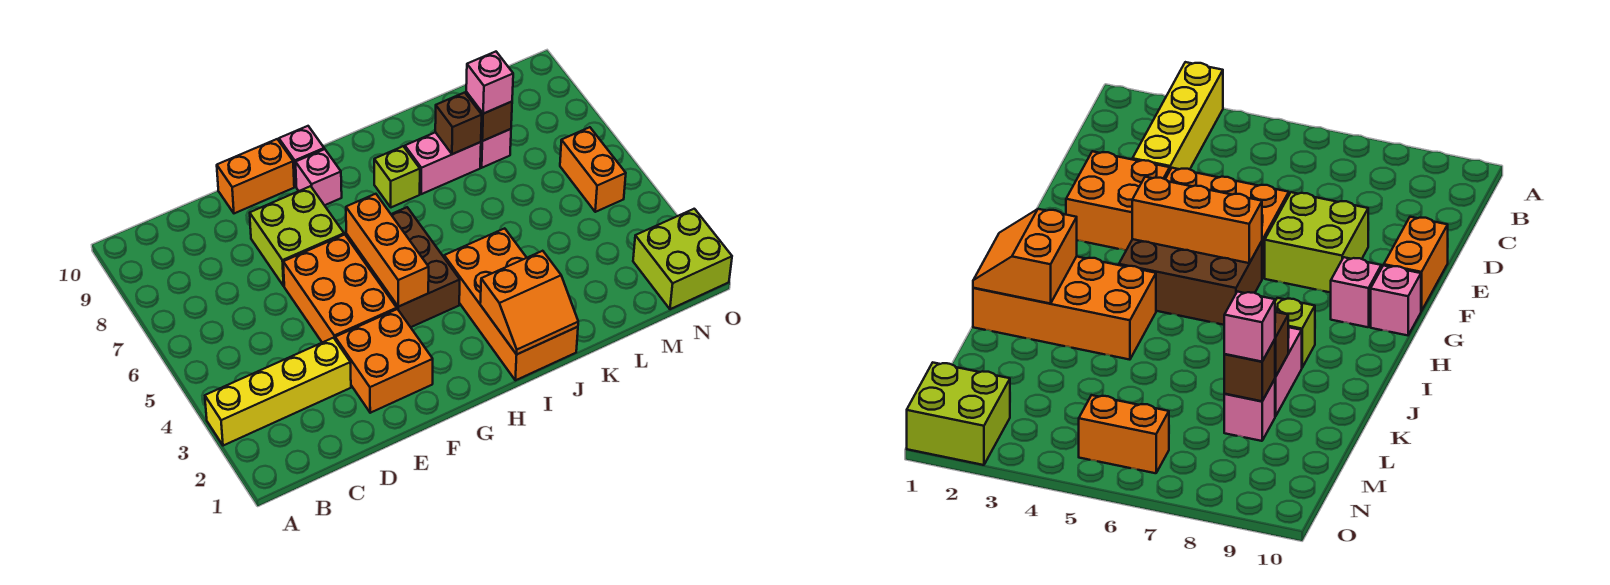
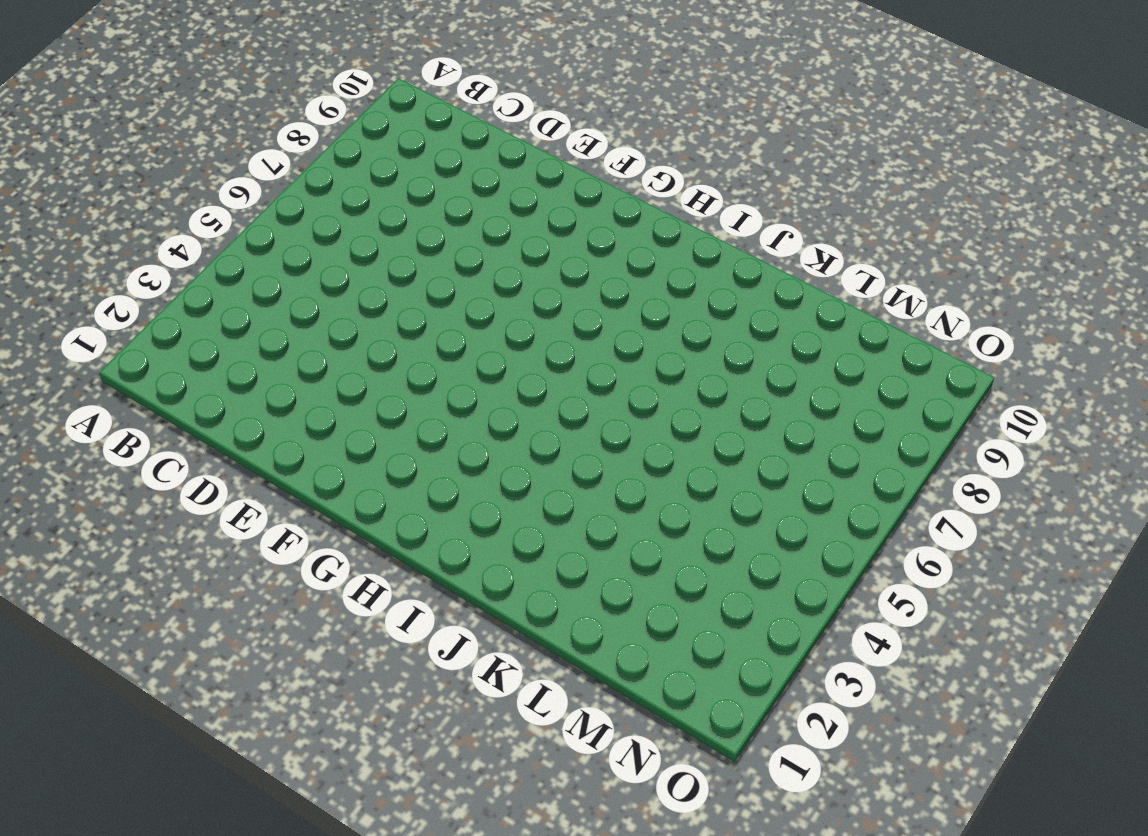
none -> yellow brick A3:D3 level 1
none -> orange brick E2:F3 level 1
none -> orange brick E4:F6 level 1

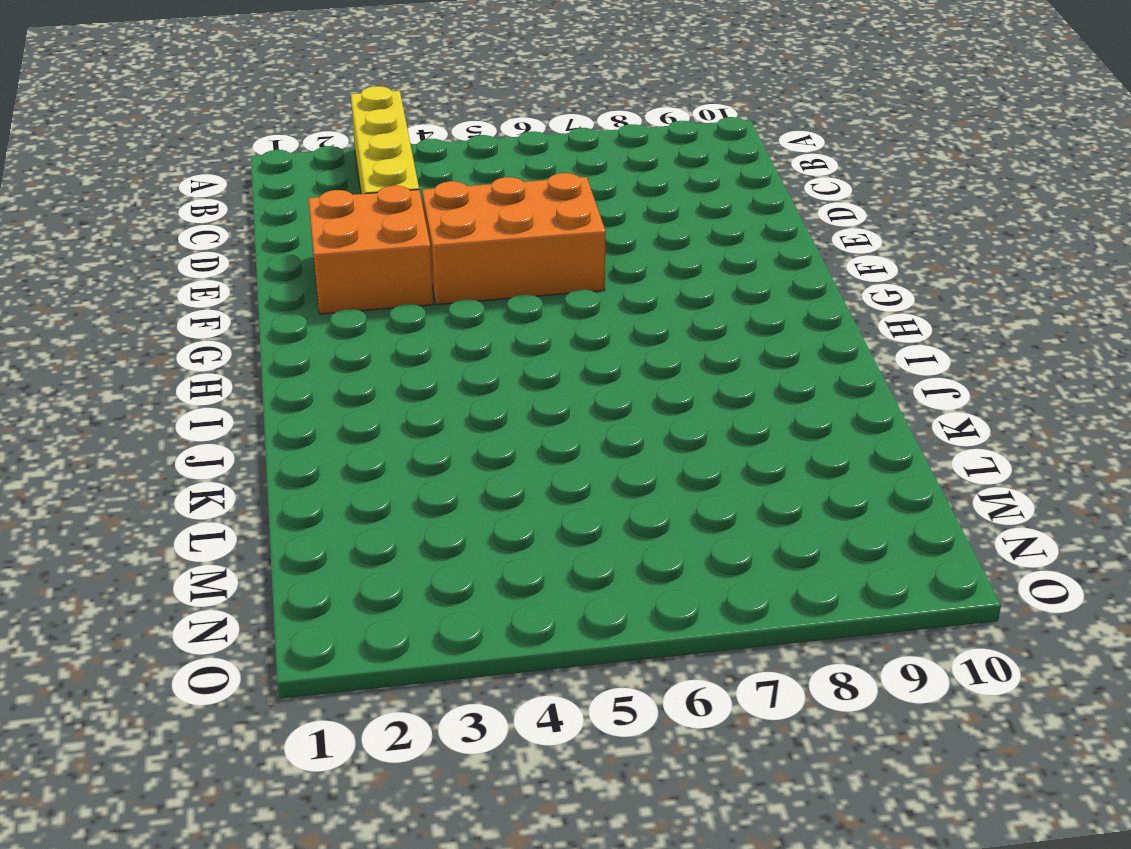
none -> lime brick E7:F8 level 1
none -> orange brick E10:F10 level 1
none -> brown brick G4:H6 level 1

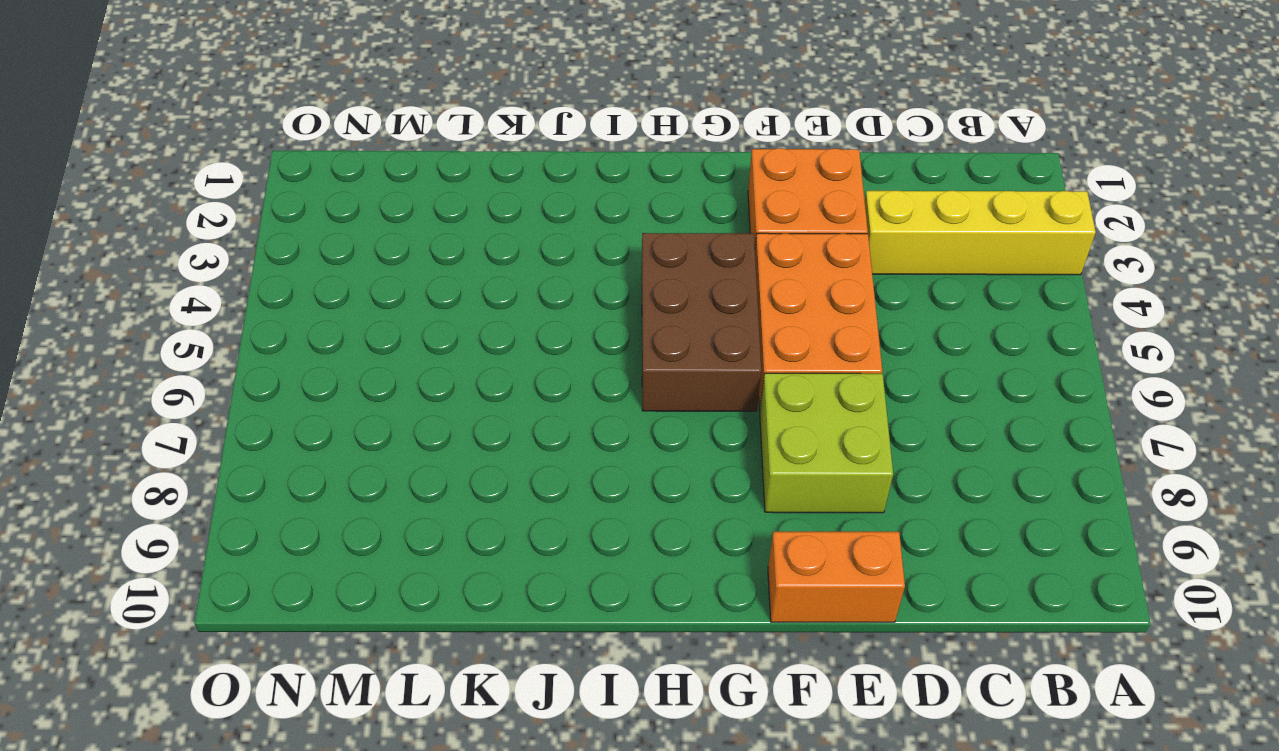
none -> pink brick G9 level 1
none -> pink brick G10 level 1
none -> orange brick I1:J4 level 1

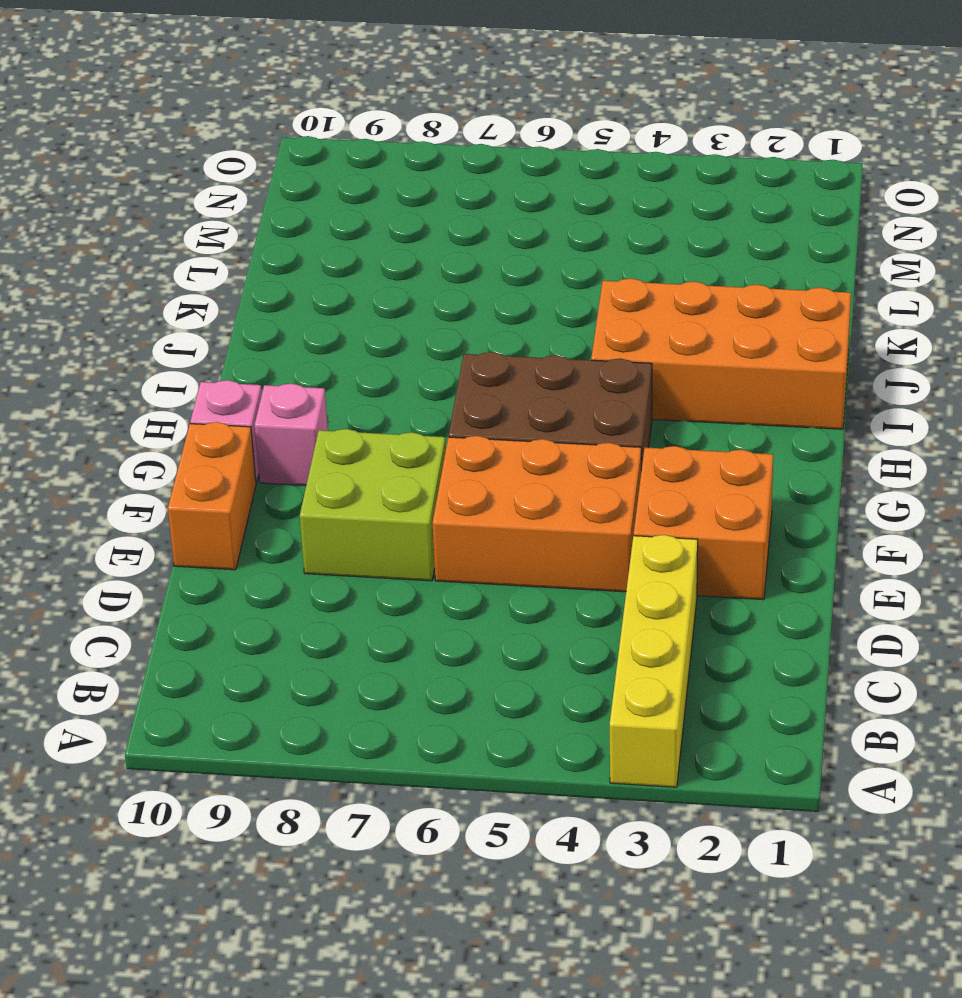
none -> lime brick I8 level 1
none -> pink brick J8:K8 level 1
none -> pink brick L8 level 1

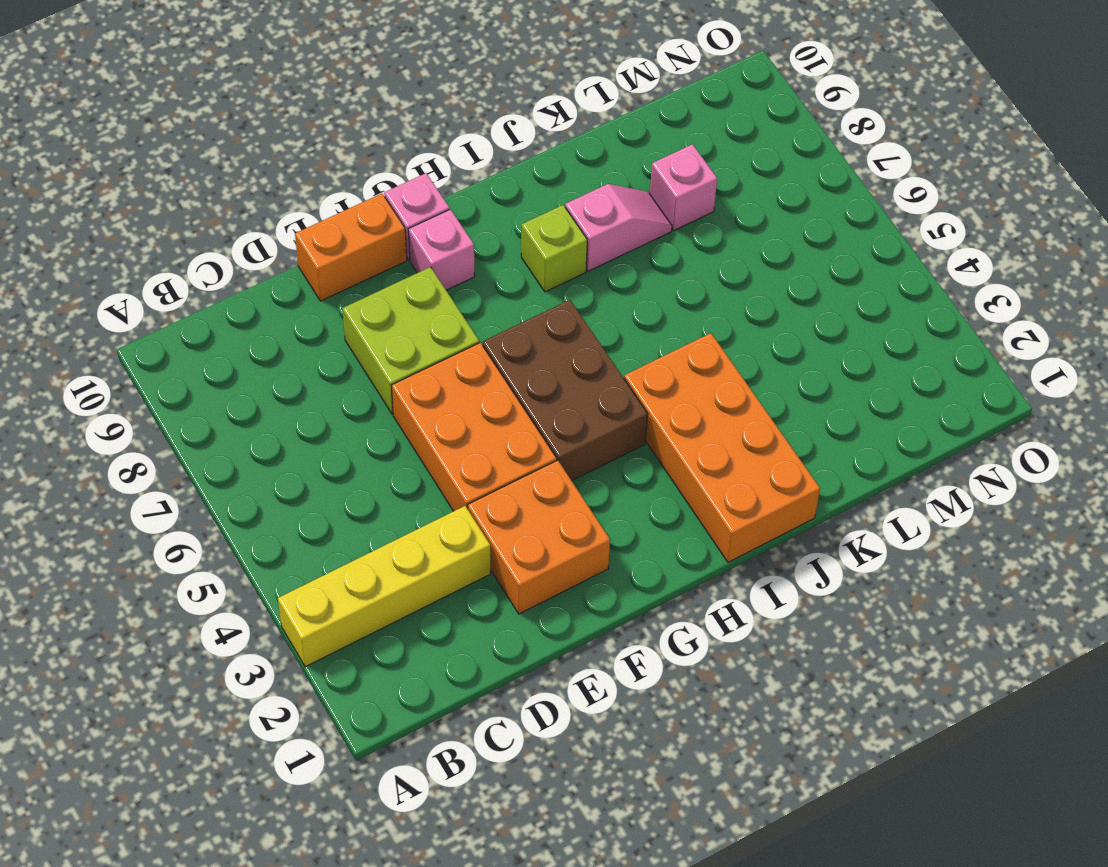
pink slope J8:K8 level 1 top J -> pink brick J8:K8 level 1
none -> lime brick N1:O2 level 1
none -> orange brick N5:N6 level 1
none -> orange brick G4:G6 level 2

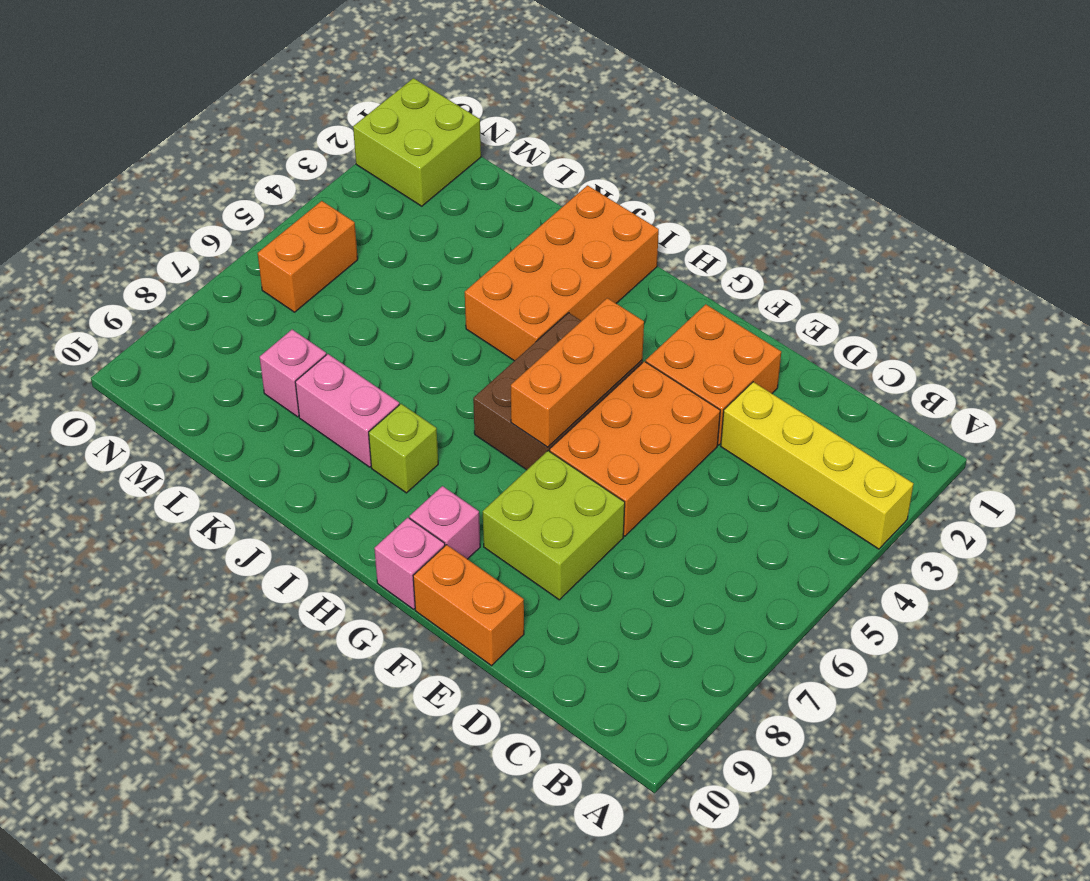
none -> orange slope I1:J2 level 2 top 2
none -> brown brick K8 level 2
none -> brown brick L8 level 2

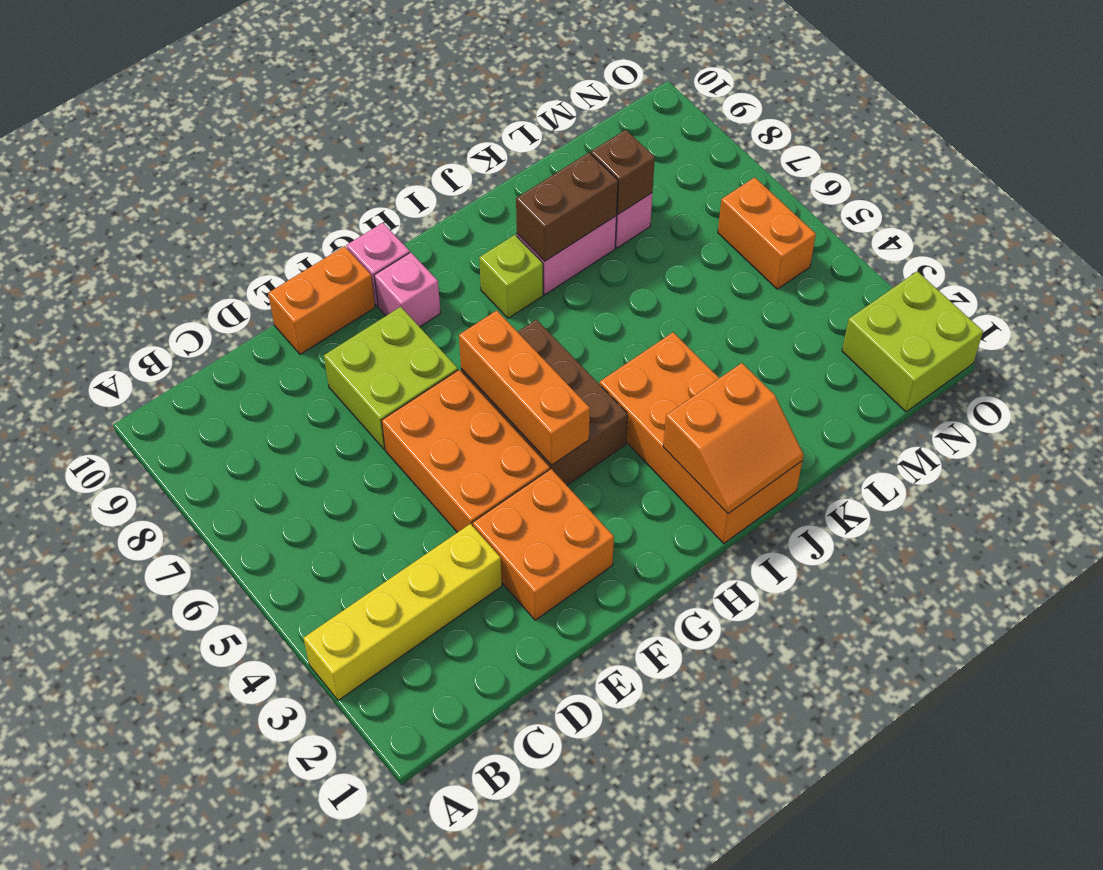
brown brick J8:K8 level 2 -> brown brick K8 level 2
none -> pink brick L8 level 3

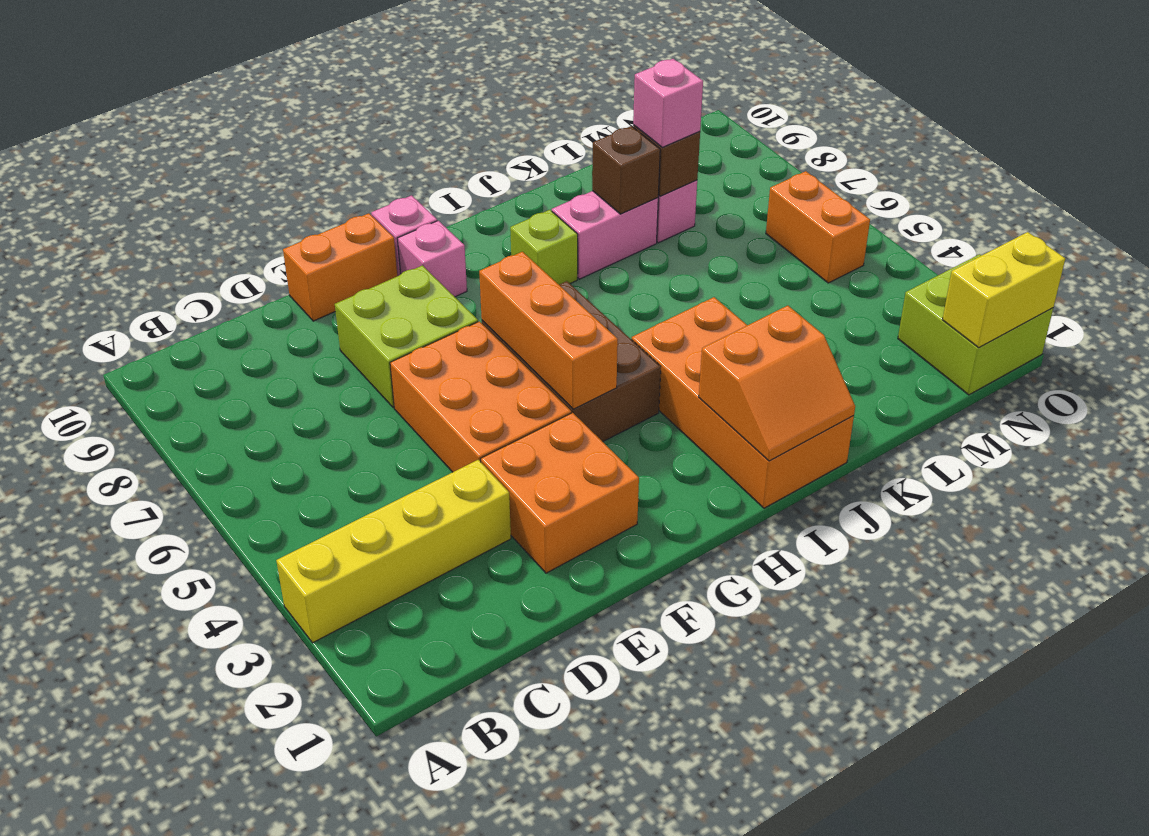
yellow brick N1:O1 level 2 -> none

